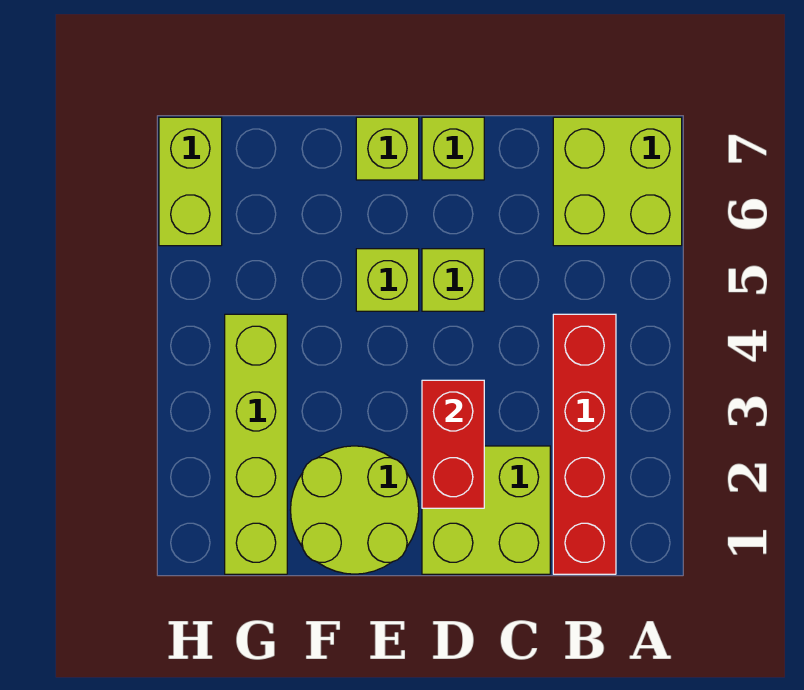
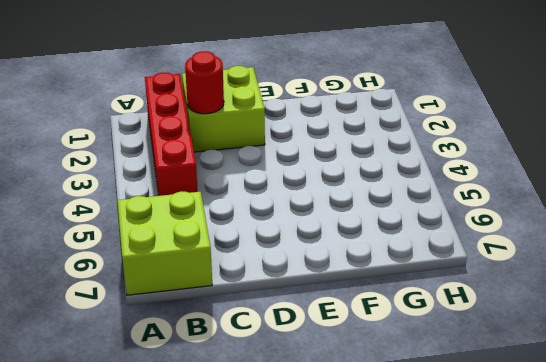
red round brick C2 level 2 -> none
none -> lime brick D5 level 1
none -> lime brick D7 level 1

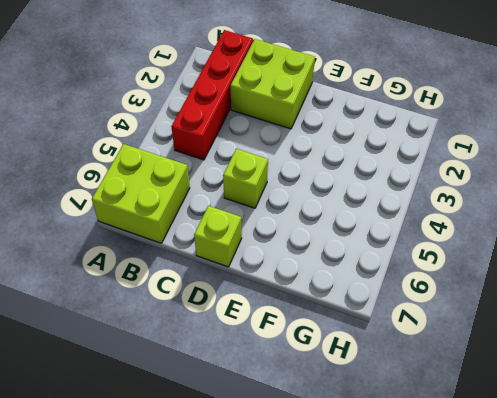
none -> lime round brick E1:F2 level 1
none -> lime brick E5 level 1

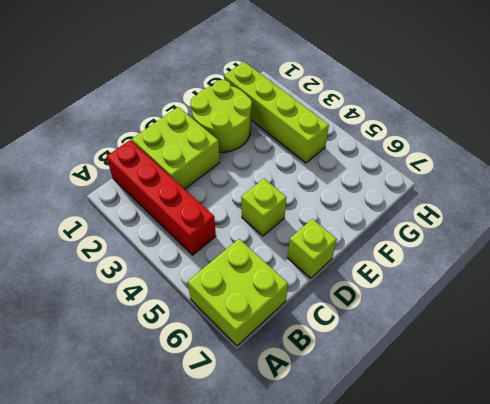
none -> lime brick E5 level 1
none -> lime brick E7 level 1

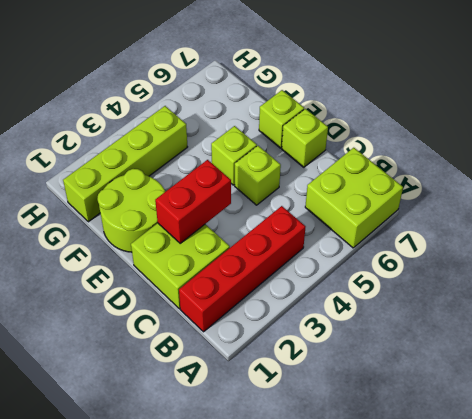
none -> lime brick H6:H7 level 1

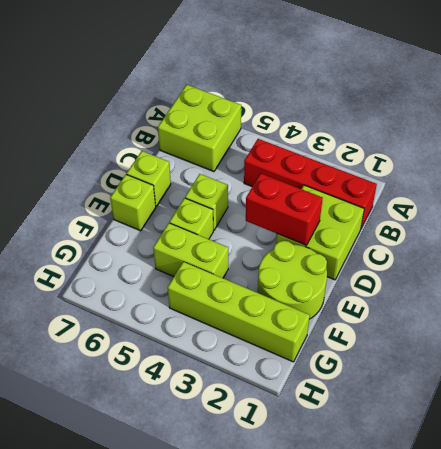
lime brick F4:F5 level 1 -> lime brick H6:H7 level 1

